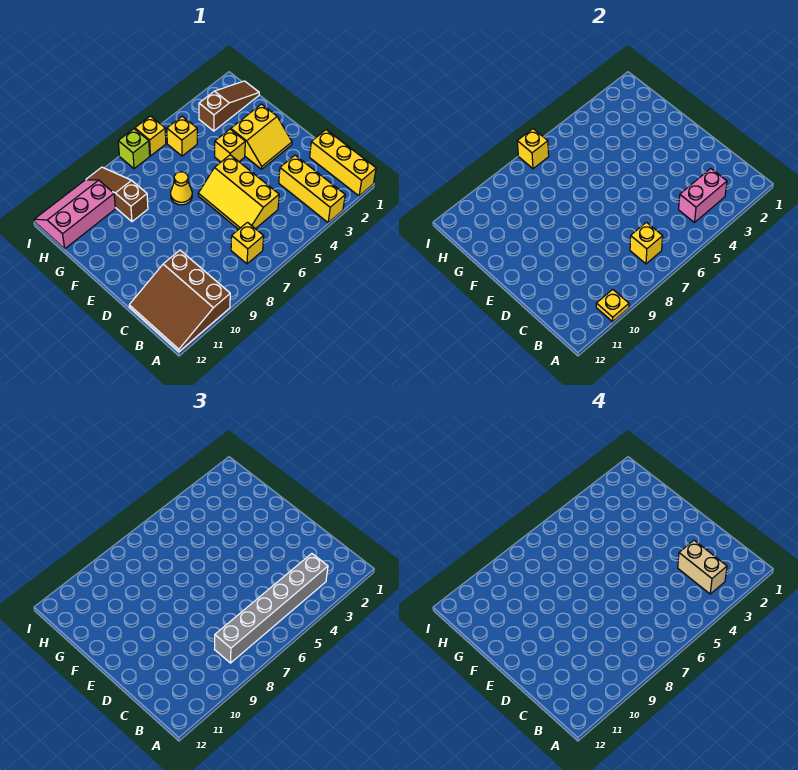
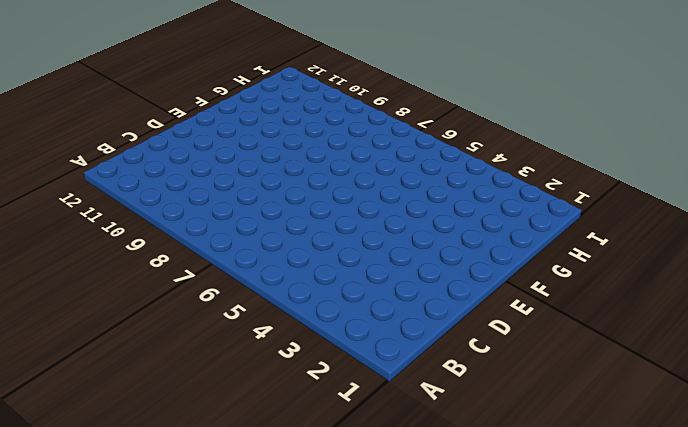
none -> yellow brick A1:C1 level 1
none -> yellow brick A3:C3 level 1
none -> brown slope A10:C12 level 1 top 10

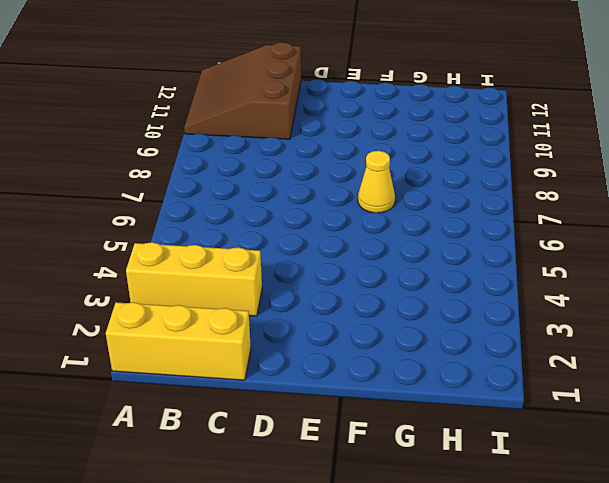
brown slope A10:C12 level 1 top C -> brown slope A10:C12 level 1 top 10
none -> yellow brick B7 level 1
none -> yellow slope C5:E6 level 1 top 5
none -> yellow slope E2:F3 level 1 top F

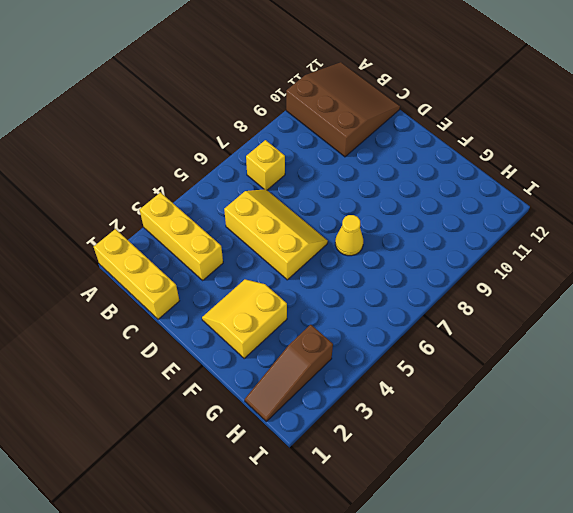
none -> yellow brick F4 level 1
none -> brown slope G9:I9 level 1 top G
none -> yellow brick H5 level 1

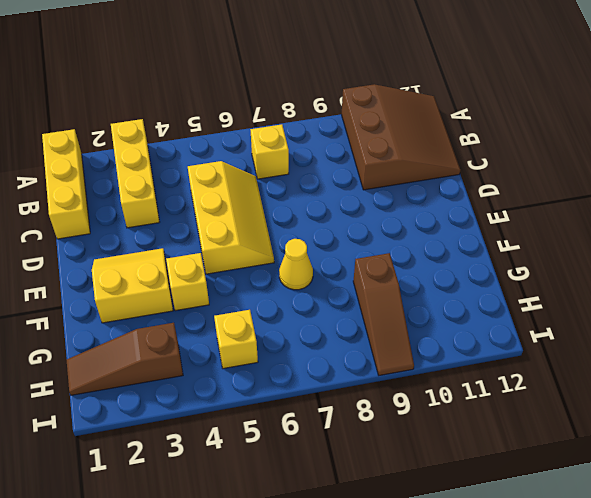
none -> pink slope H10:I12 level 1 top H
none -> yellow brick I6 level 1
none -> lime brick I7 level 1

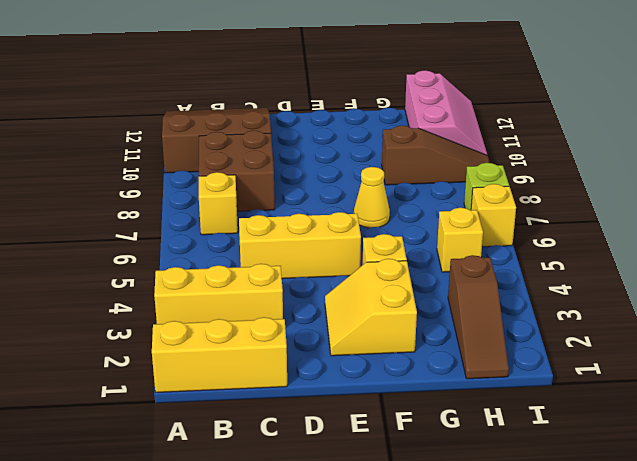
brown brick B8:C9 level 1 -> none
none -> yellow plate A10 level 2
none -> pink brick B3:B4 level 2
none -> yellow brick B7 level 2

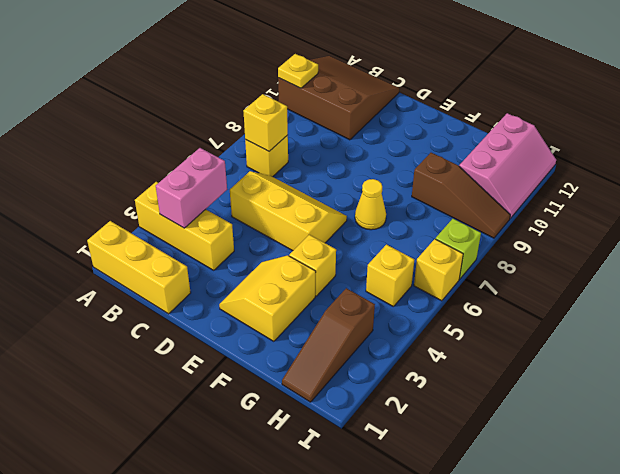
none -> yellow brick I7 level 2
none -> grey brick B3:B8 level 3
none -> tan brick B3:C3 level 4

